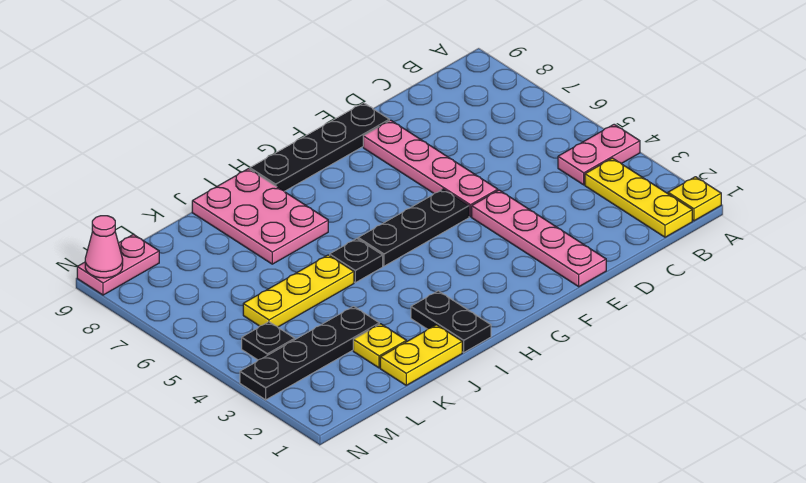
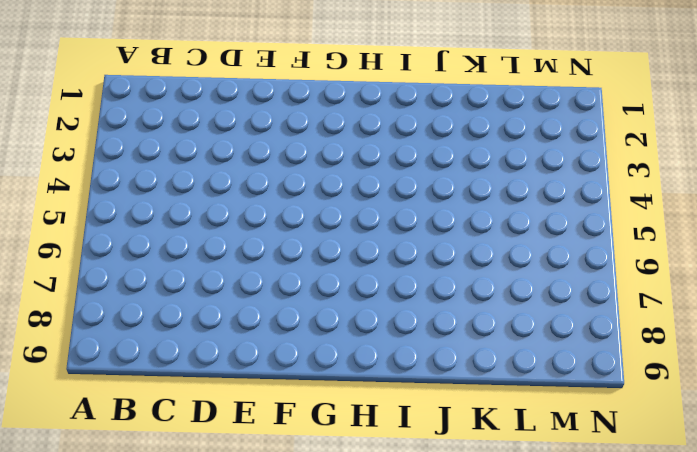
none -> yellow plate A1 level 1
none -> pink plate A4:B4 level 1
none -> yellow plate B1:B3 level 1

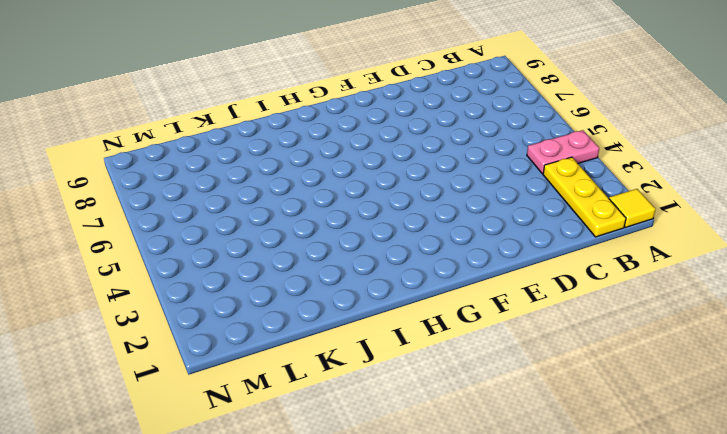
yellow tile A1 level 1 -> yellow plate A1 level 1
none -> pink plate E1:E4 level 1
none -> pink plate E5:E8 level 1
none -> black plate E9:H9 level 1

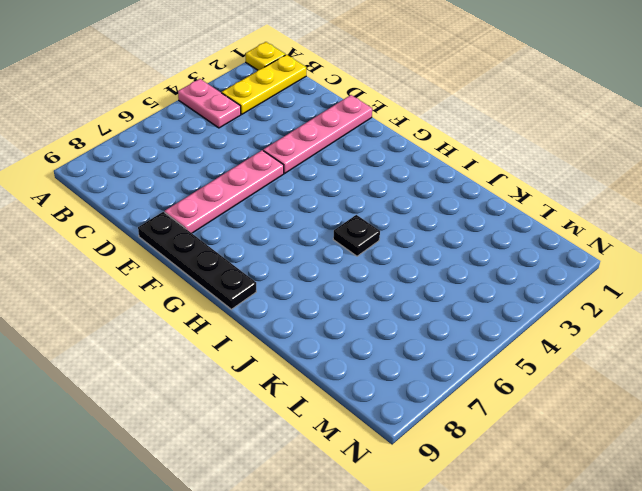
none -> black plate F5:H5 level 1
none -> black plate I1:I2 level 1
none -> pink plate I7:J9 level 1

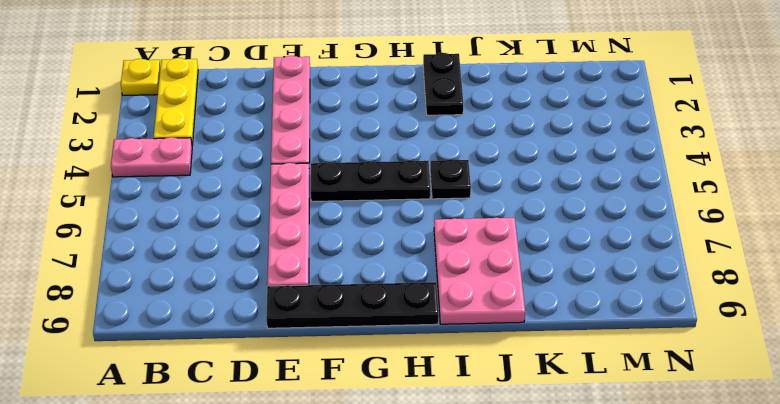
none -> yellow plate J1:K1 level 1
none -> yellow plate J5:L5 level 1
none -> yellow plate K2 level 1

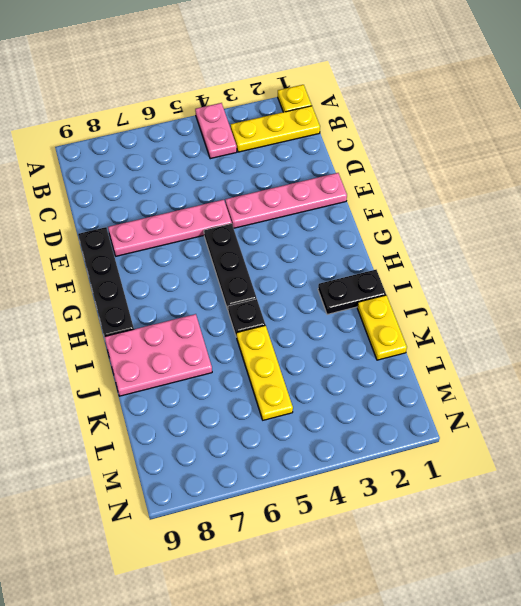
none -> yellow plate K2 level 1
none -> black plate K3:N3 level 1
none -> black plate M4 level 1

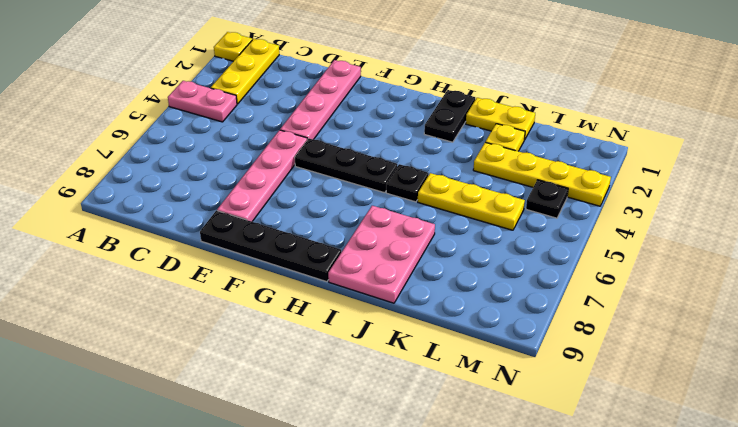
yellow plate K3:N3 level 1 -> black plate K3:N3 level 1
none -> pink plate M9:N9 level 1
none -> pink cone N9 level 2

